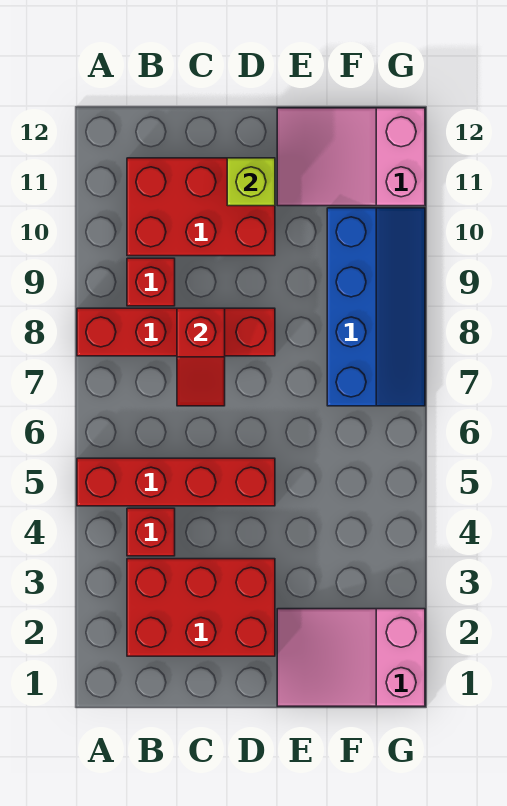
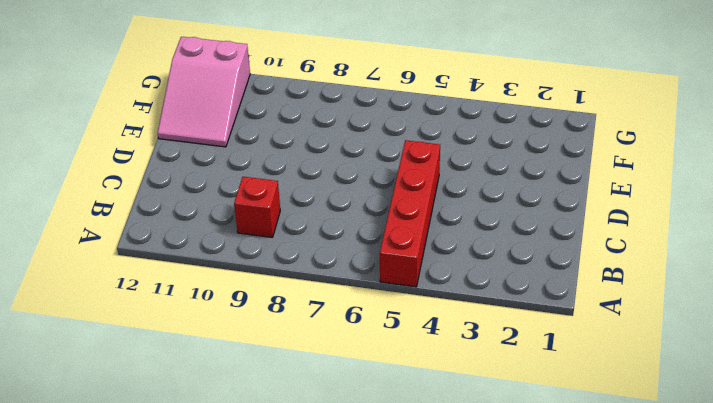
none -> red brick A8:D8 level 1
none -> red brick B2:D3 level 1

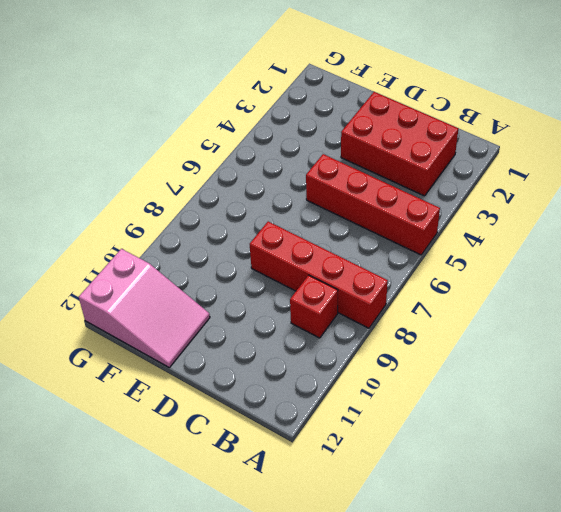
none -> red brick B4 level 1
none -> red brick B10:D11 level 1

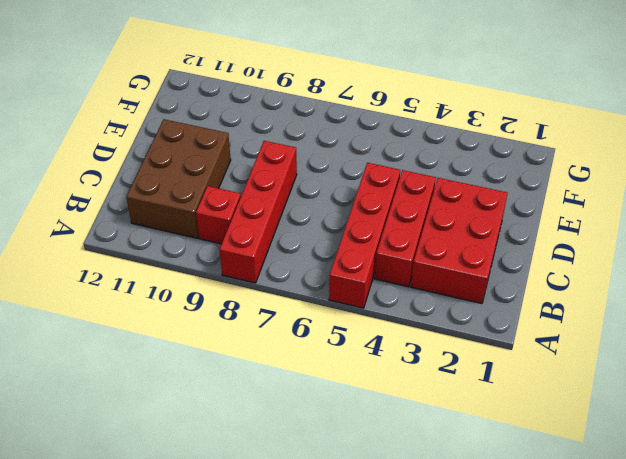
red brick B4:D4 level 1 -> red brick B4 level 1
brown brick B10:D11 level 1 -> red brick B10:D11 level 1
none -> pink slope E1:G2 level 1 top G
none -> pink slope E11:G12 level 1 top G

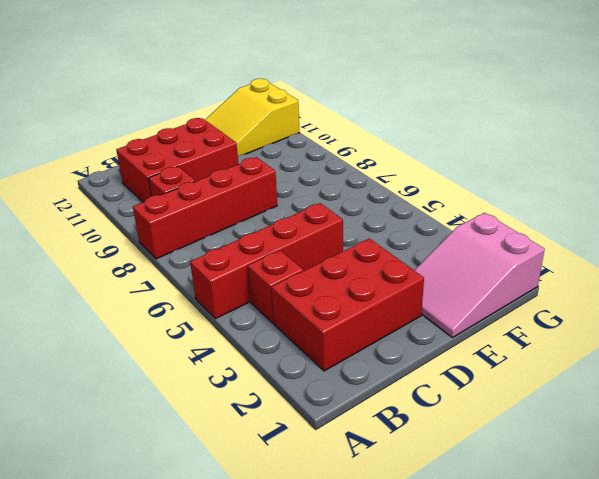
yellow slope E11:G12 level 1 top G -> pink slope E11:G12 level 1 top G
none -> blue slope F7:G10 level 1 top F
none -> red slope C7:C8 level 2 top 8

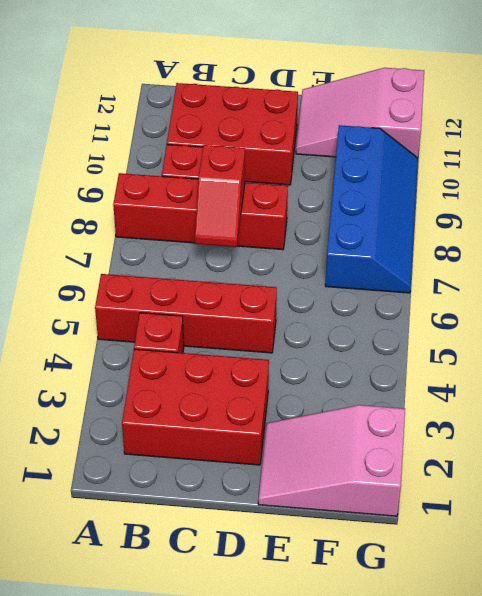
none -> lime brick D11 level 2

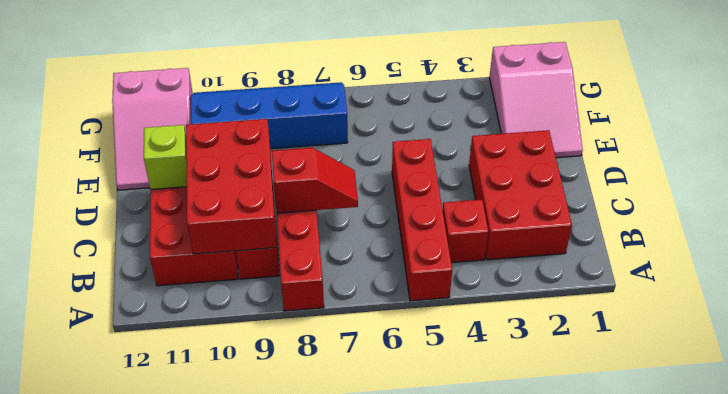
red brick B9:D10 level 2 -> none

